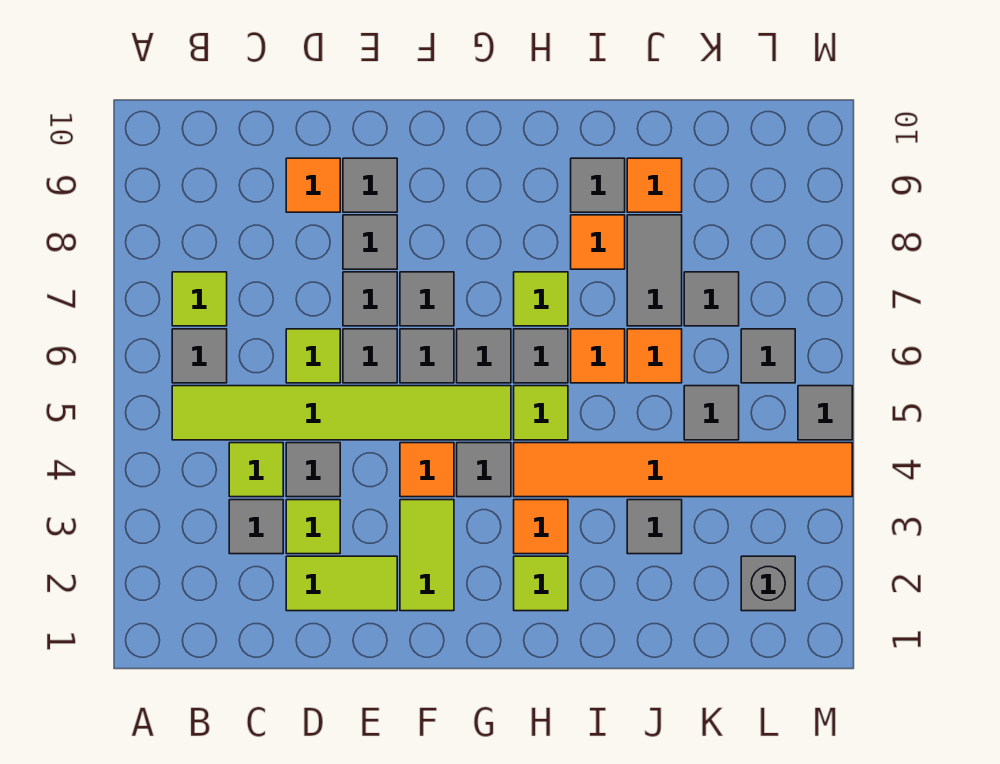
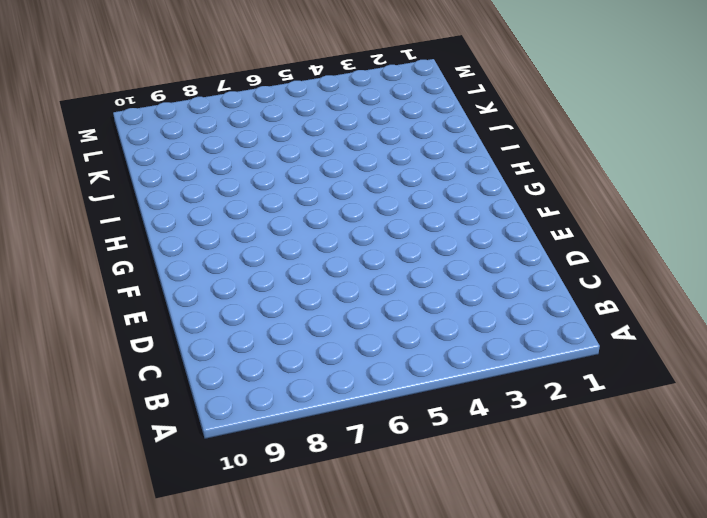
none -> lime tile B5:G5 level 1
none -> grey tile B6 level 1
none -> lime tile B7 level 1
none -> grey tile C3 level 1

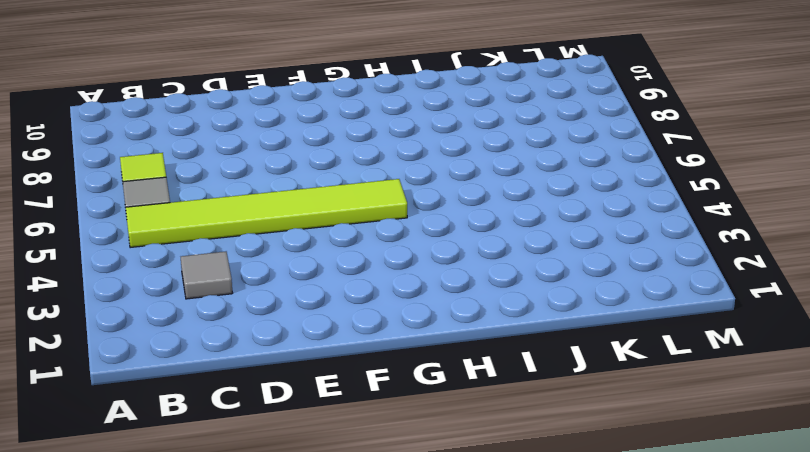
none -> lime tile C4 level 1
none -> lime tile D2:E2 level 1
none -> lime tile D3 level 1
none -> grey tile D4 level 1

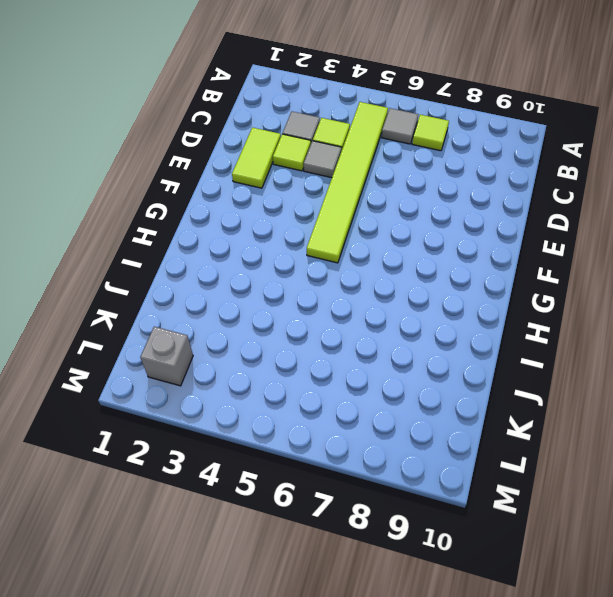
none -> lime tile D6 level 1
none -> orange tile D9 level 1
none -> grey tile E6 level 1
none -> grey tile E7 level 1

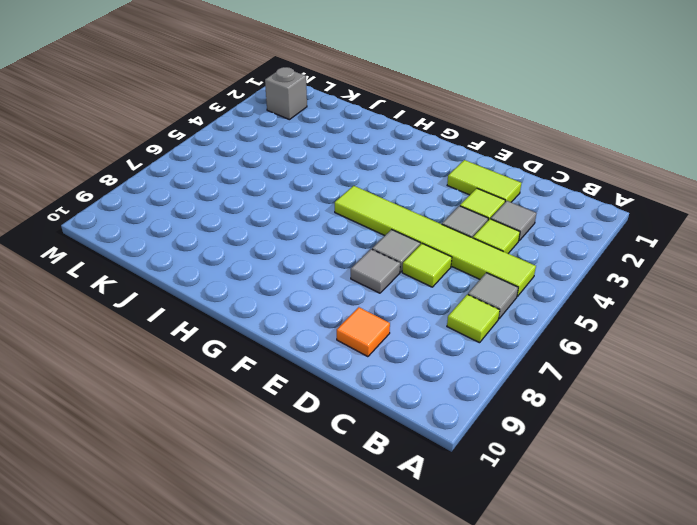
none -> grey tile E8 level 1
none -> grey tile E9 level 1
none -> lime tile F2:F3 level 1
none -> orange tile F4 level 1

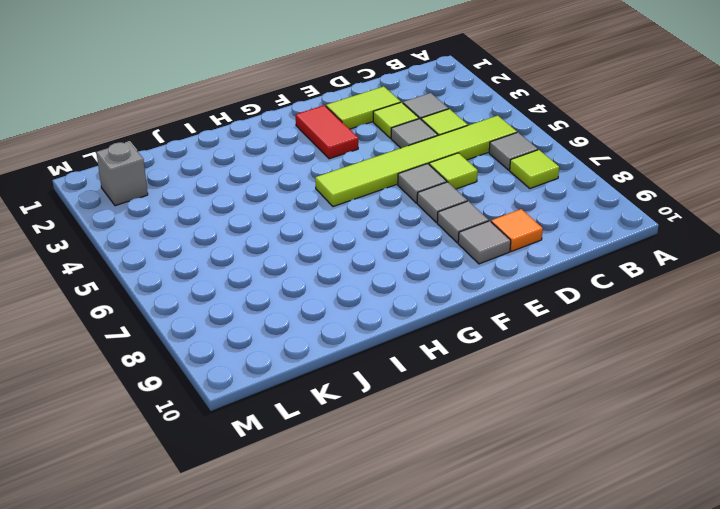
red tile F2:F3 level 1 -> lime tile F2:F3 level 1
none -> orange tile F4 level 1
none -> grey tile F6 level 1
none -> grey tile F7 level 1
none -> grey tile G4 level 1

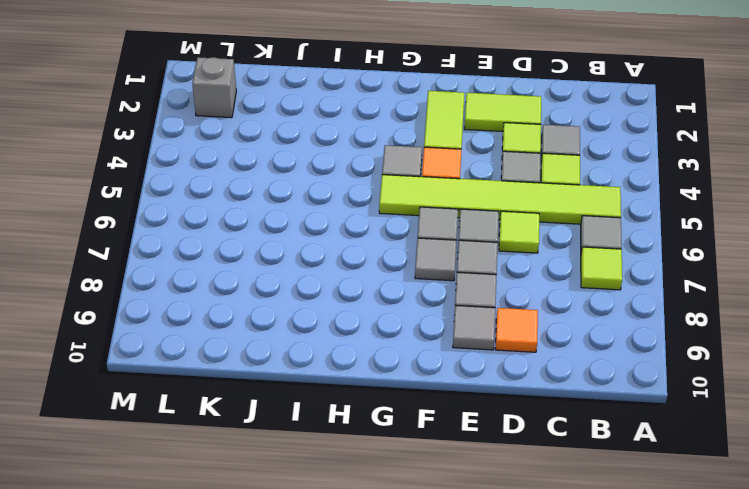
none -> grey tile G6 level 1
none -> lime tile H2 level 1
none -> orange tile H3 level 1
none -> orange tile H4:M4 level 1

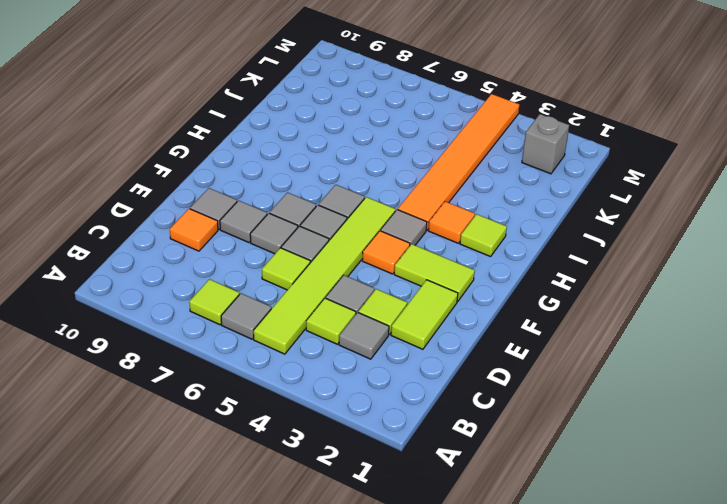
none -> lime tile H5 level 1
none -> grey tile H6 level 1
none -> lime tile H7 level 1
none -> orange tile I6 level 1

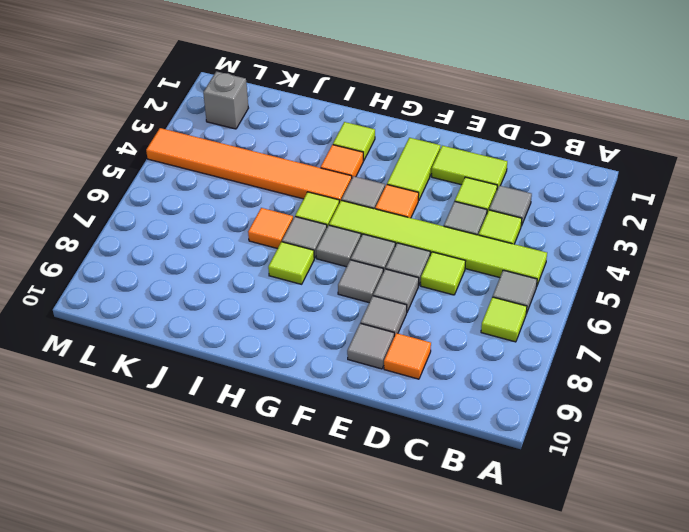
none -> orange tile I8 level 1
none -> grey tile I9 level 1
none -> grey tile J3 level 1
none -> orange tile J6 level 1

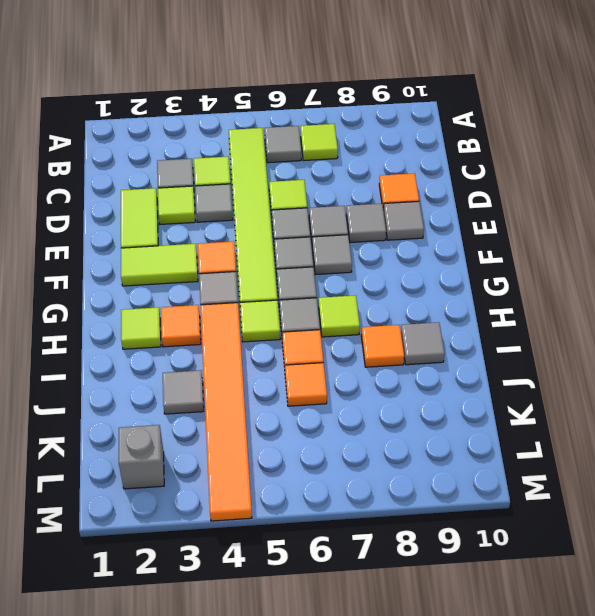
none -> grey tile J7:J8 level 1
none -> orange tile J9 level 1
none -> grey tile K5 level 1
none -> grey tile K7 level 1

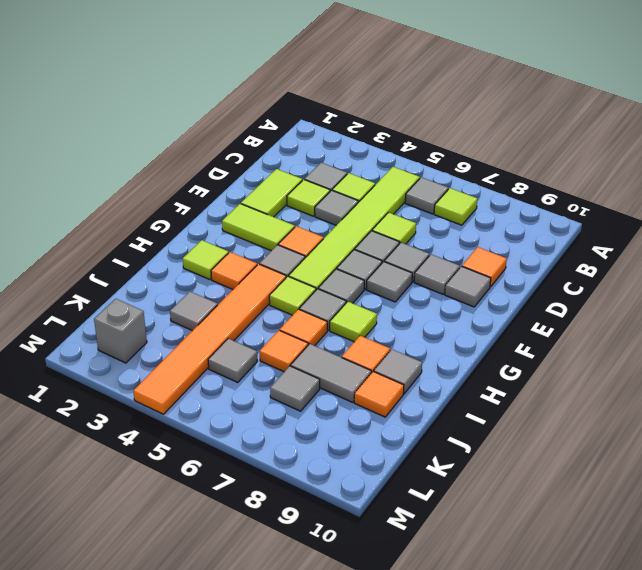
none -> grey tile L6 level 1
none -> grey tile M5 level 1

